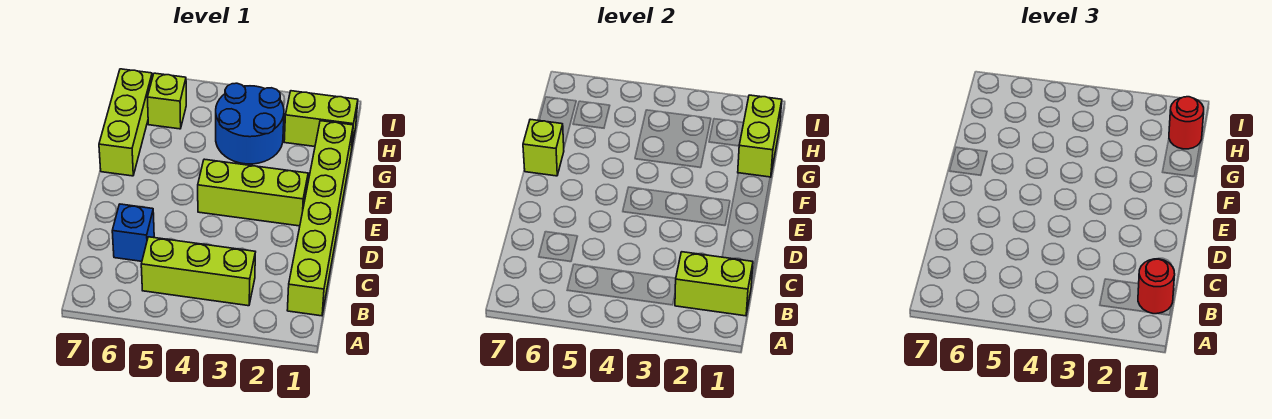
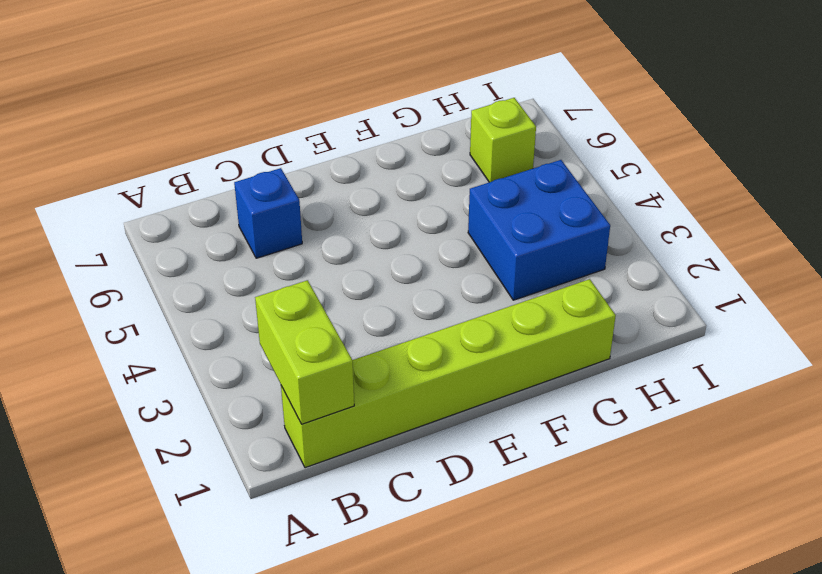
blue brick G3:H4 level 1 -> blue round brick G3:H4 level 1
none -> lime brick B3:B5 level 1
none -> lime brick E2:E4 level 1
none -> lime brick F7:H7 level 1

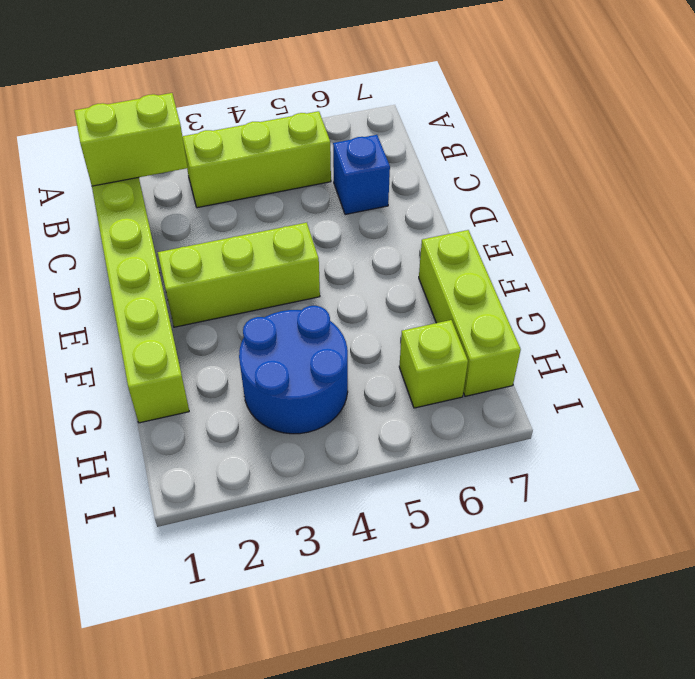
none -> lime brick H1:H2 level 1
none -> lime brick F7 level 2
none -> lime brick G1:H1 level 2

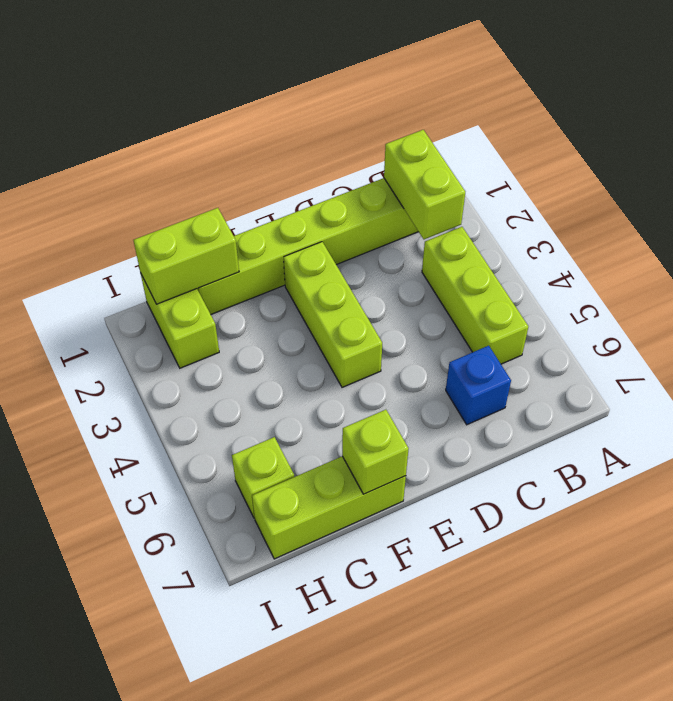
none -> blue round brick G3:H4 level 1
none -> red round brick B1 level 3
none -> red round brick H1 level 3

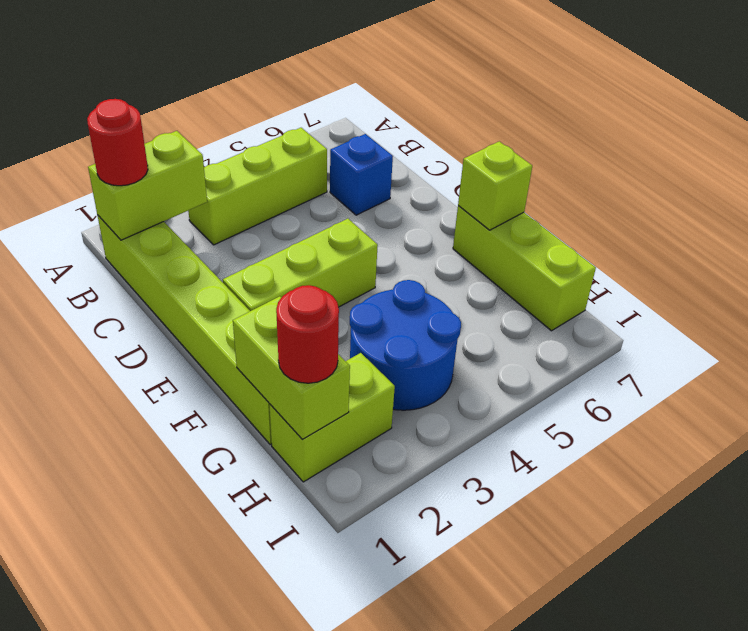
none -> lime brick H6 level 1

